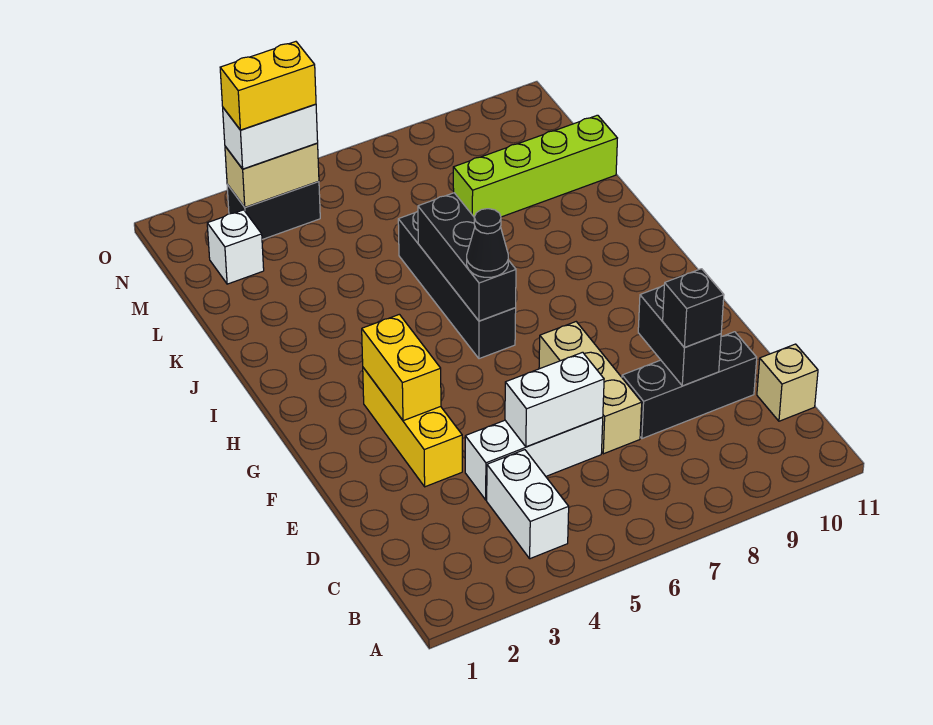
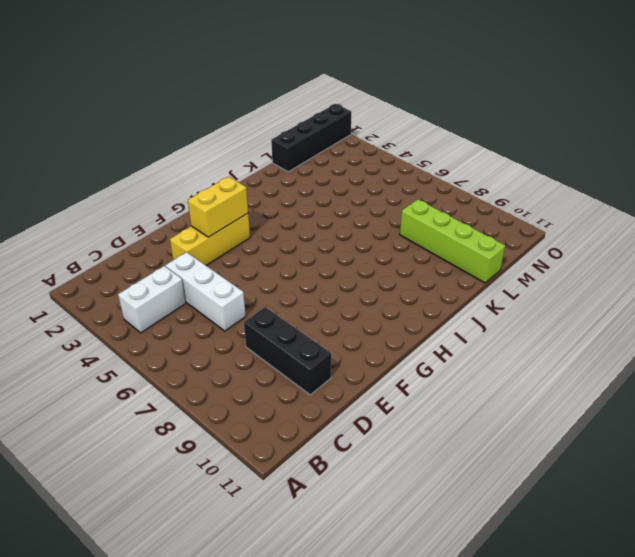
black brick L1:O1 level 1 -> black brick H6:K6 level 1
none -> tan brick C11 level 1
none -> tan brick D7:F7 level 1
none -> white brick M2 level 1

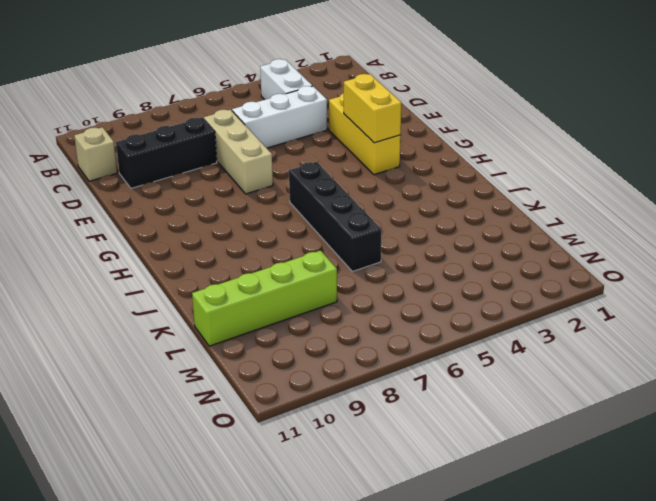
none -> white brick M2 level 1
none -> black brick N3:N4 level 1
none -> white brick D5:D6 level 2

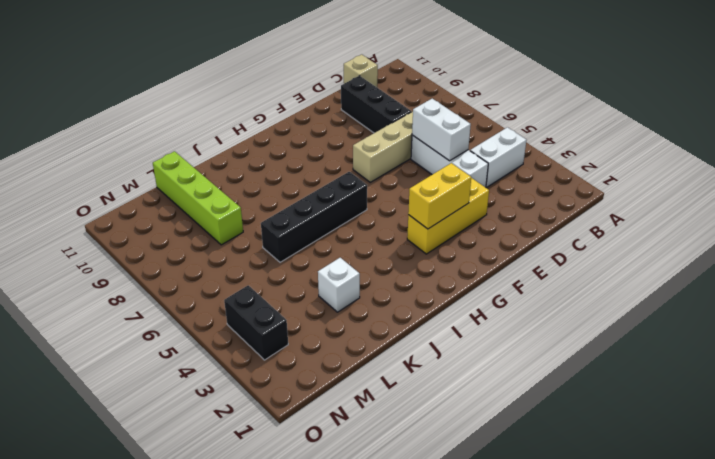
white brick K3 level 1 -> white brick M2 level 1
none -> black brick D9:E9 level 2
none -> black brick H6:J6 level 2
none -> tan brick N3:N4 level 2

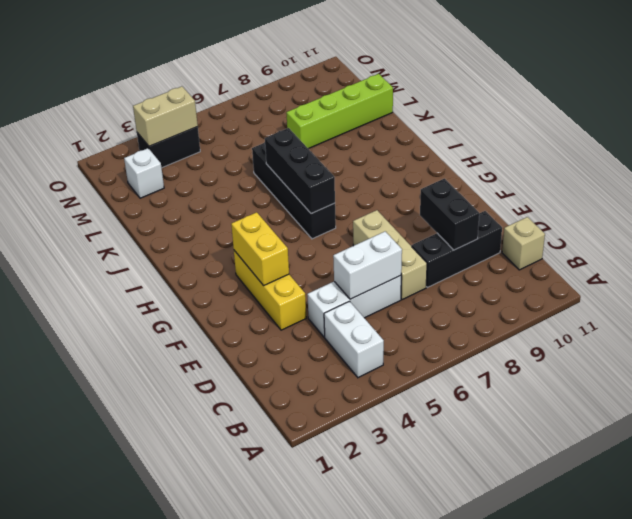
none -> black brick D9 level 3
none -> black cone H6 level 3
none -> white brick N3:N4 level 3

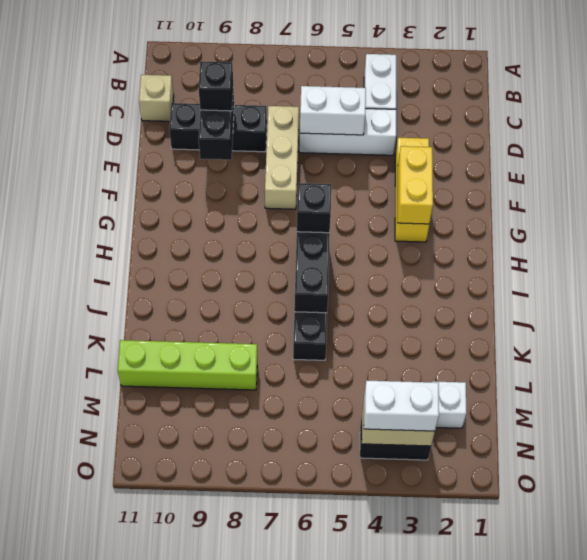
black brick H6 level 3 -> black cone H6 level 3
none -> yellow brick N3:N4 level 4

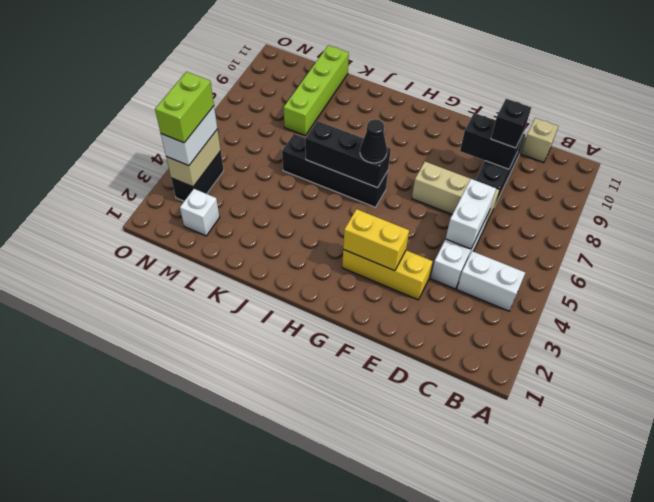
lime brick N3:N4 level 4 -> yellow brick N3:N4 level 4

